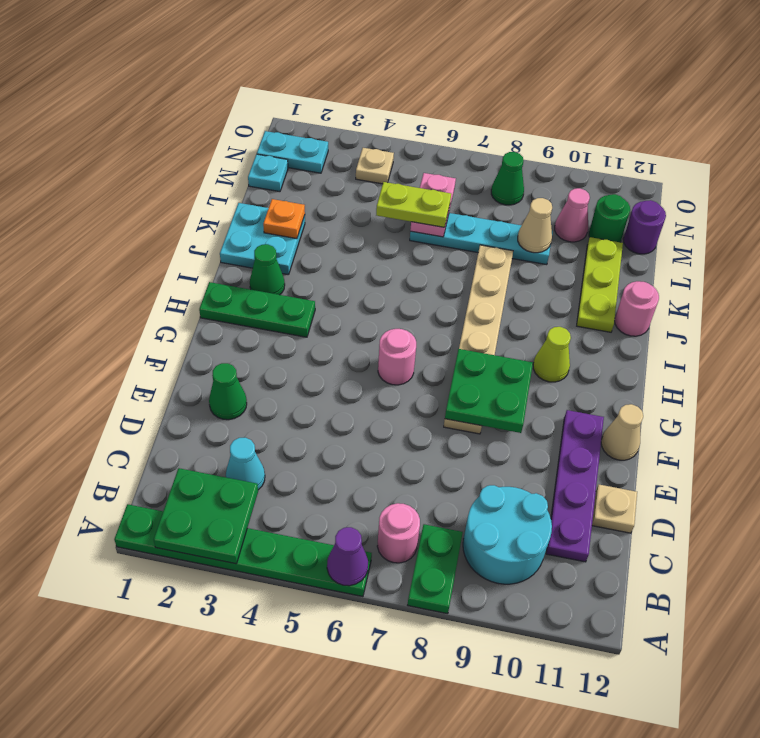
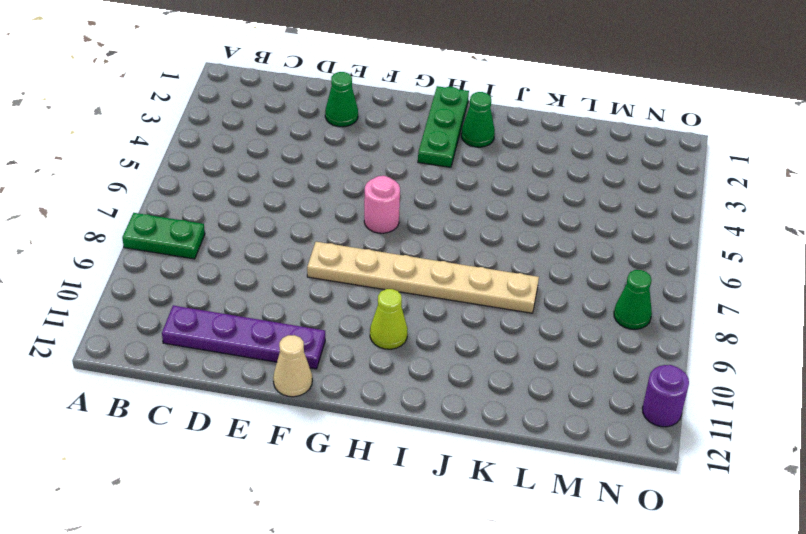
purple round brick O11 level 1 -> purple round brick M12 level 1
none -> green plate A1:A6 level 1
none -> pink round brick B7 level 1
none -> cyan round brick B9:C10 level 1
none -> cyan cone C3 level 1

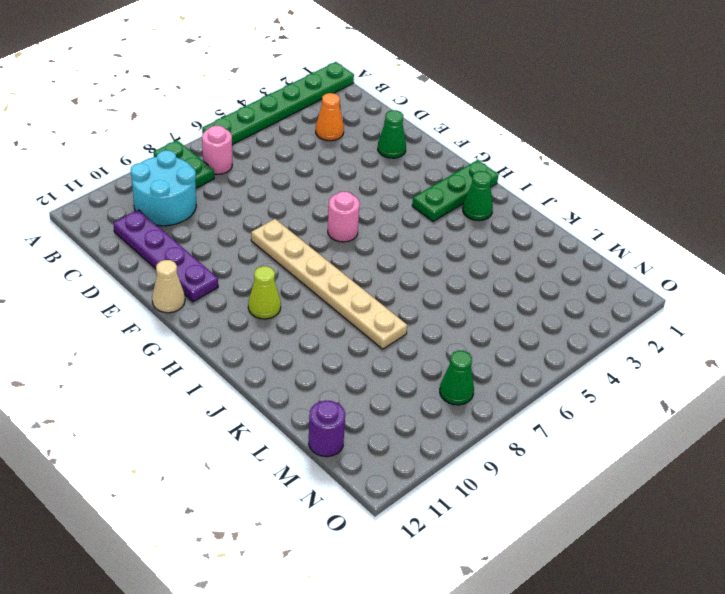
orange cone C3 level 1 -> cyan cone C3 level 1
none -> tan plate D12 level 1
none -> cyan plate J1:K2 level 1
none -> lime plate J11:L11 level 1
none -> pink round brick J12 level 1

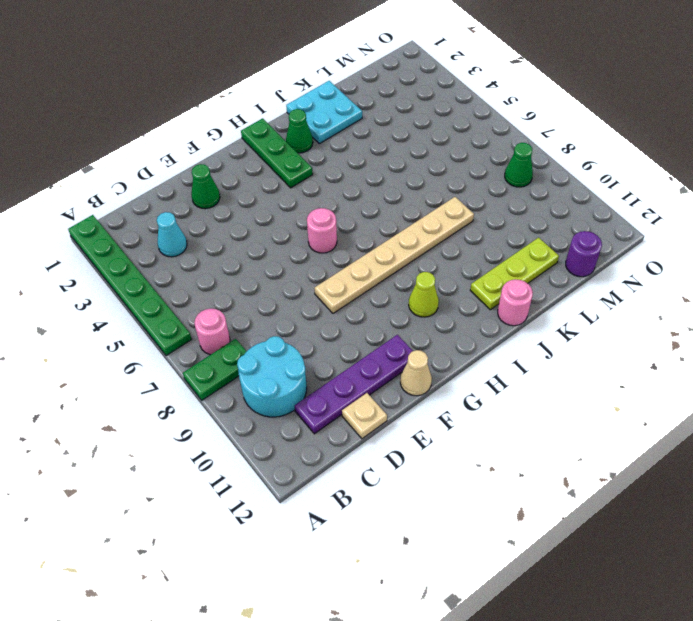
none -> cyan plate L6:L9 level 1
none -> cyan plate M1 level 1
none -> pink cone M10 level 1
none -> green round brick M11 level 1

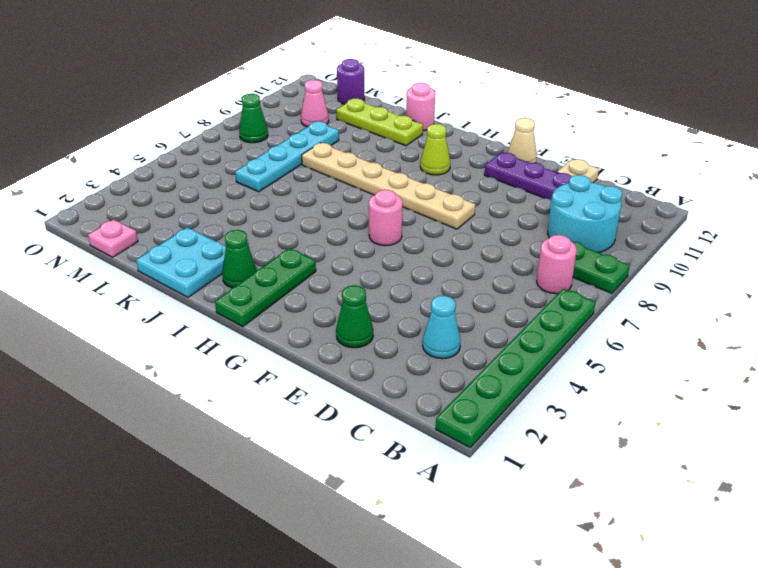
pink plate M1 level 1 -> cyan plate M1 level 1
none -> green round brick M11 level 1
none -> cyan plate N1:N2 level 1
none -> tan plate N4 level 1
none -> green plate A2:B3 level 2

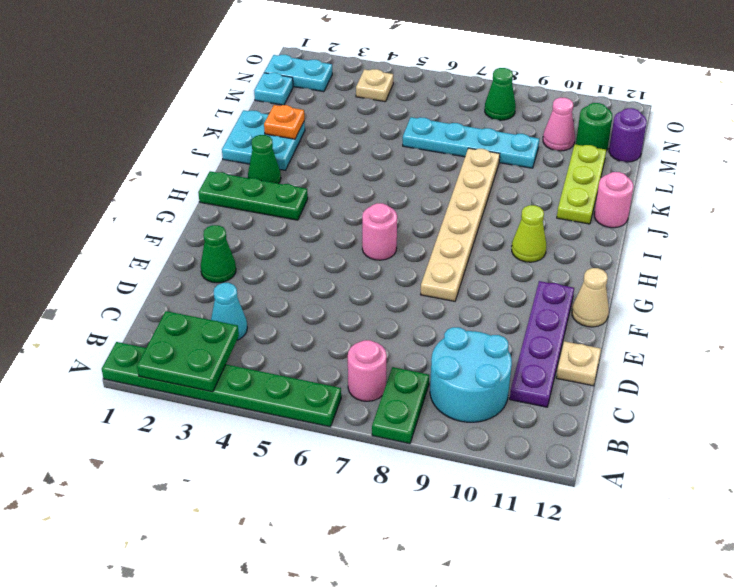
none -> purple cone A6 level 2
none -> green plate F8:G9 level 2
none -> pink plate L6:M6 level 2
none -> tan cone L9 level 2

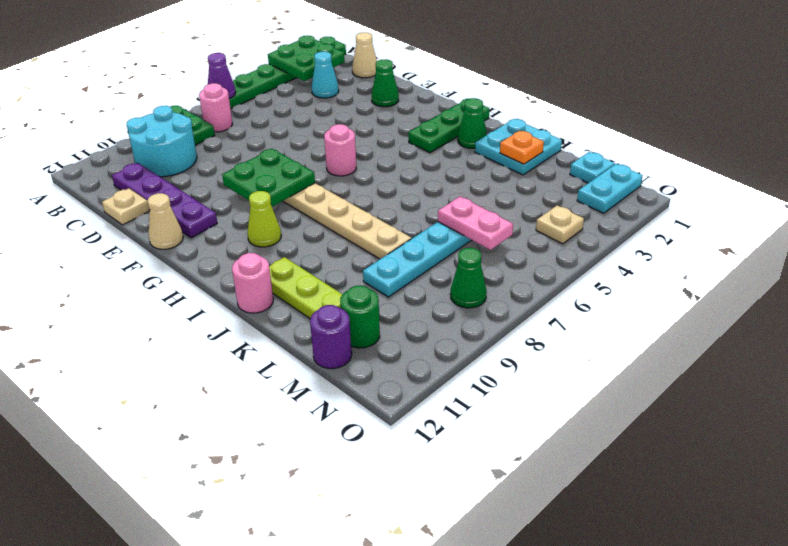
tan cone C1 level 1 -> tan cone L9 level 2
none -> pink cone M10 level 1
none -> lime plate L5:L6 level 3

